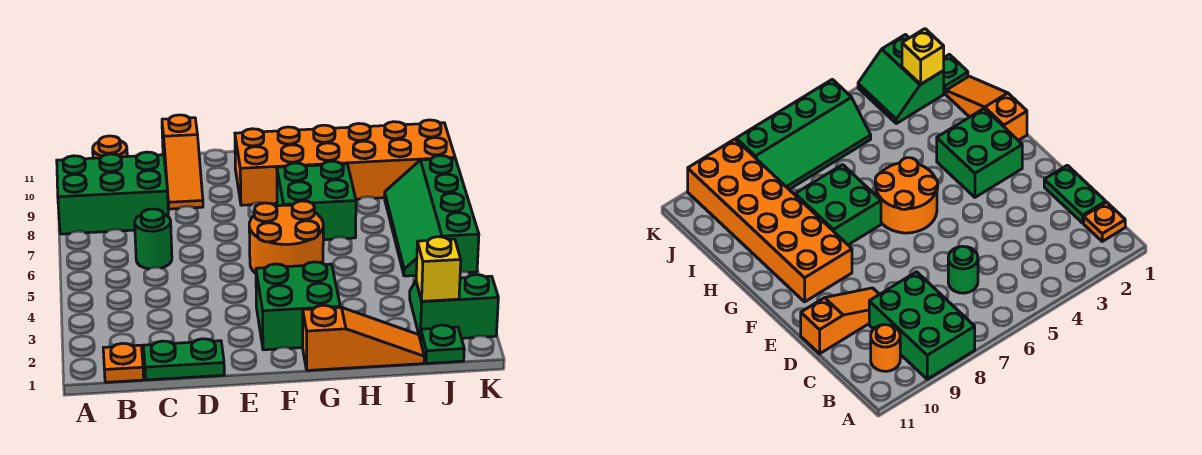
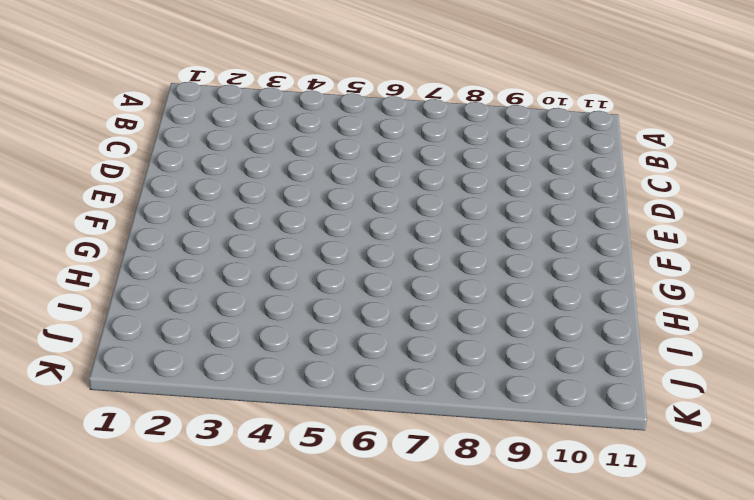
none -> green brick A8:C9 level 1
none -> orange plate B1 level 1
none -> orange round brick B10 level 1

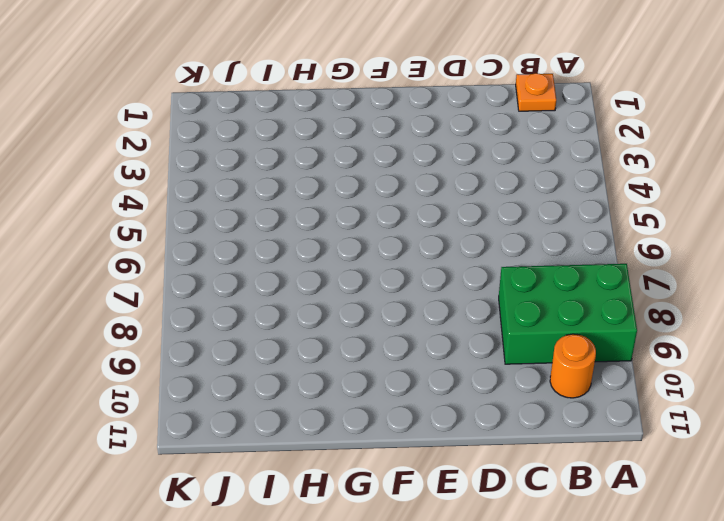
none -> green plate C1:D1 level 1
none -> green round brick C6 level 1
none -> orange slope D9:D11 level 1 top 11

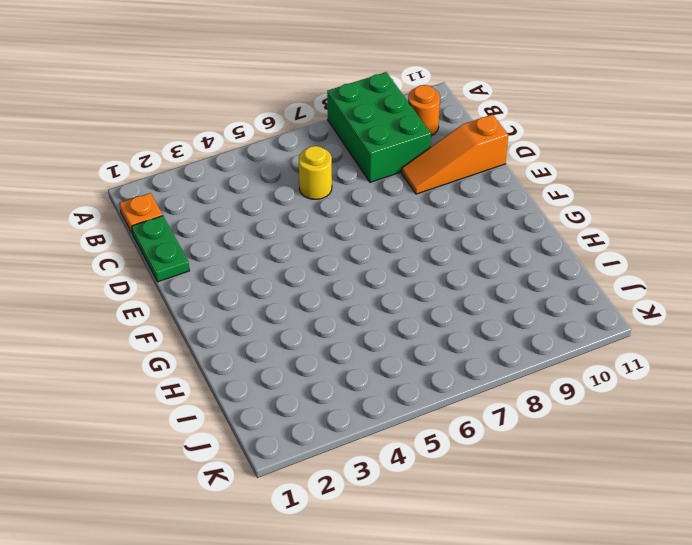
yellow round brick C6 level 1 -> green round brick C6 level 1
none -> green brick F2:G3 level 1
none -> orange round brick F5:G6 level 1
none -> orange brick F9:K10 level 1

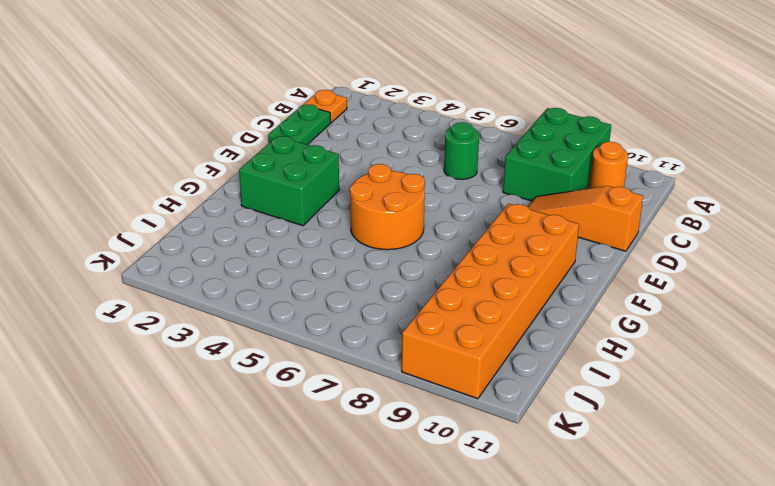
none -> orange slope G1:I1 level 1 top G
none -> green brick G7:H8 level 1
none -> green plate J1 level 1

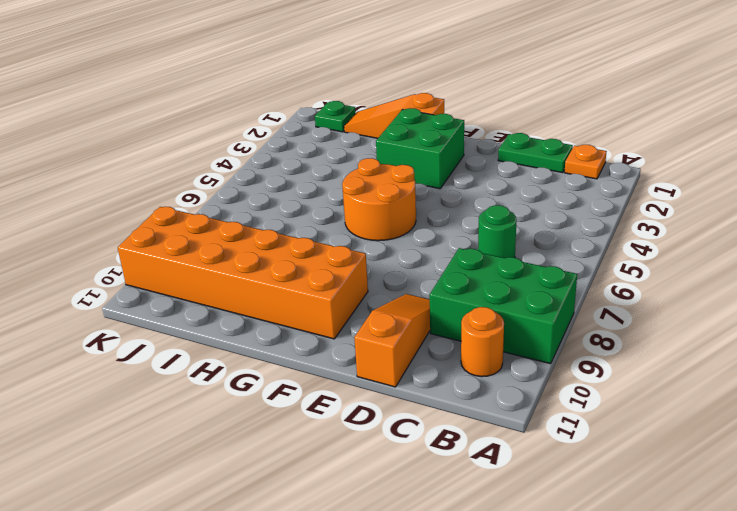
none -> green brick G7:H8 level 1
none -> green slope J2:K3 level 1 top 2
none -> green slope J5:K8 level 1 top K

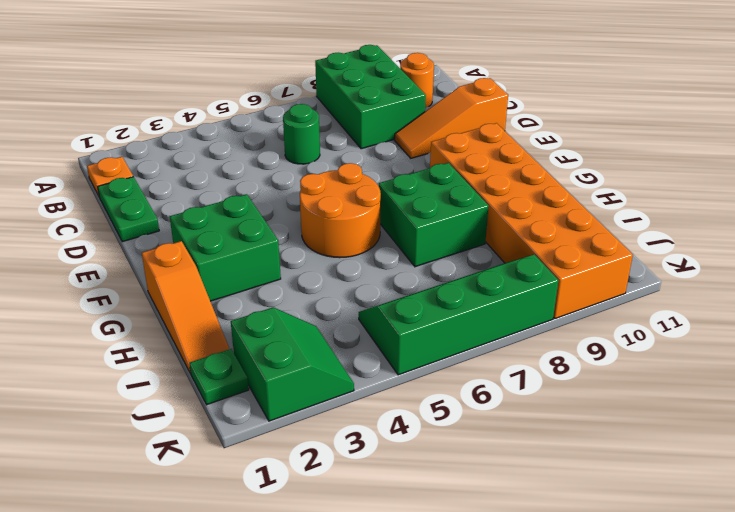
none -> yellow brick J2 level 2

